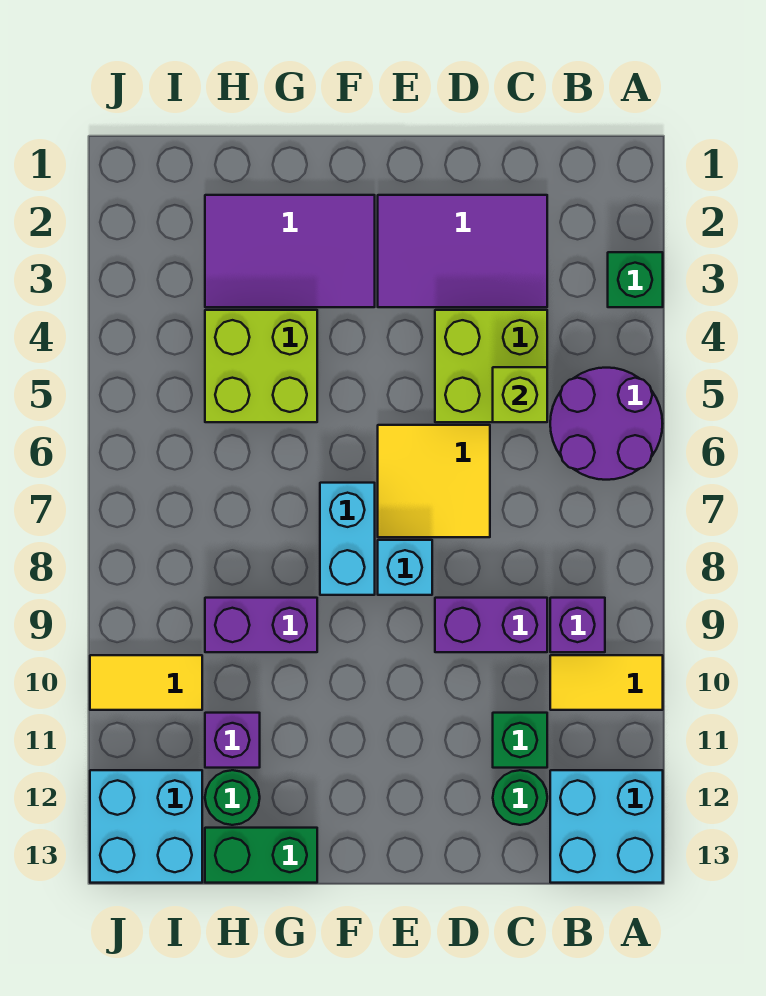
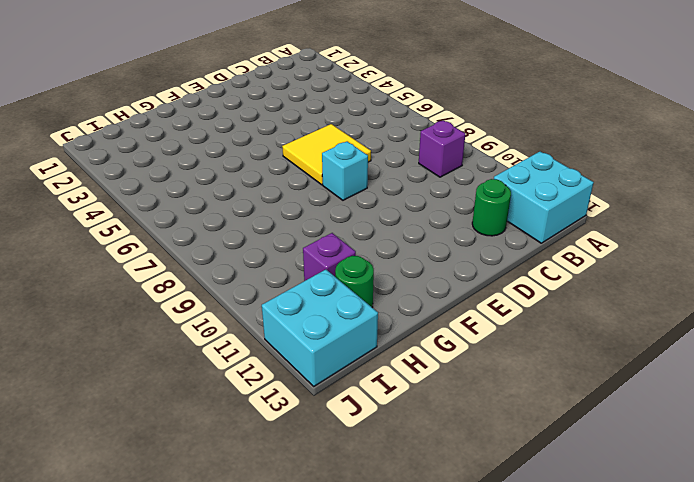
none -> green brick A3 level 1
none -> purple round brick A5:B6 level 1
none -> yellow tile A10:B10 level 1

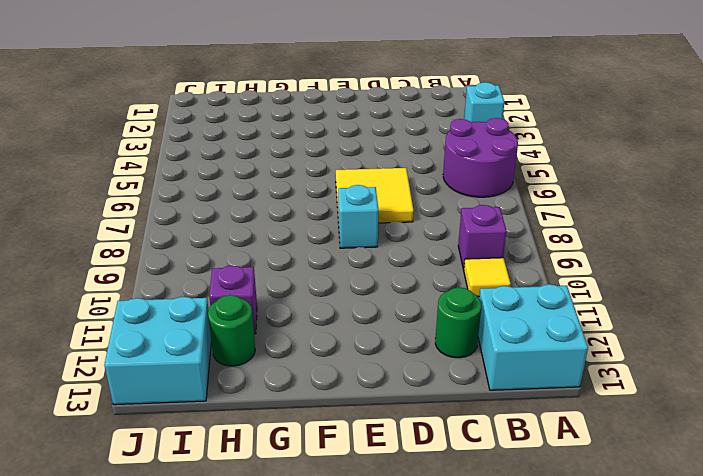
cyan brick A3 level 1 -> green brick A3 level 1
yellow tile B10 level 1 -> yellow tile A10:B10 level 1
none -> purple tile C2:E3 level 1
none -> lime brick C4:D5 level 1
none -> purple brick C9:D9 level 1

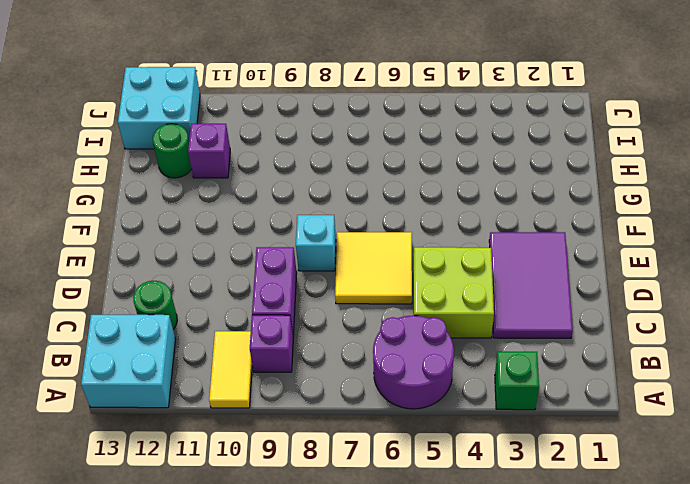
none -> green brick C11 level 1
none -> purple tile F2:H3 level 1
none -> cyan brick F7:F8 level 1

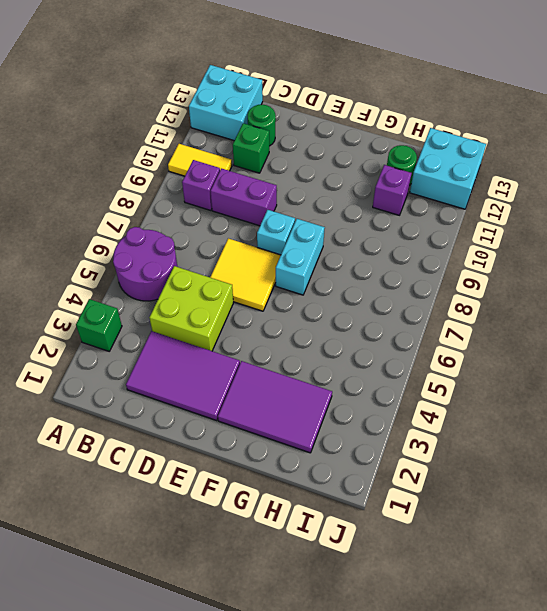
none -> lime brick G4:H5 level 1
none -> purple brick G9:H9 level 1
none -> green brick G13:H13 level 1

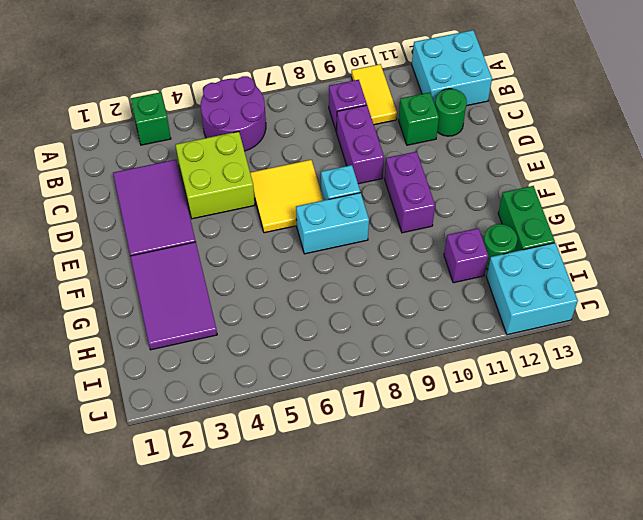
purple brick E10:F10 level 1 -> purple brick G9:H9 level 1
none -> lime brick G4:H5 level 1
none -> yellow tile I10:J10 level 1
none -> lime brick C5 level 2

